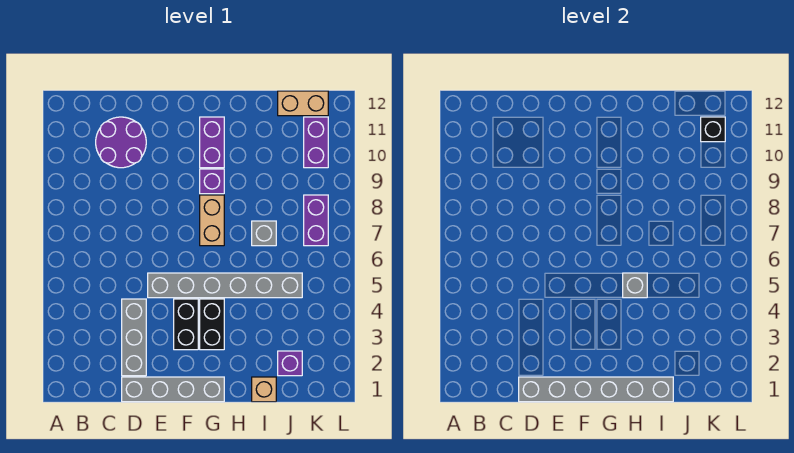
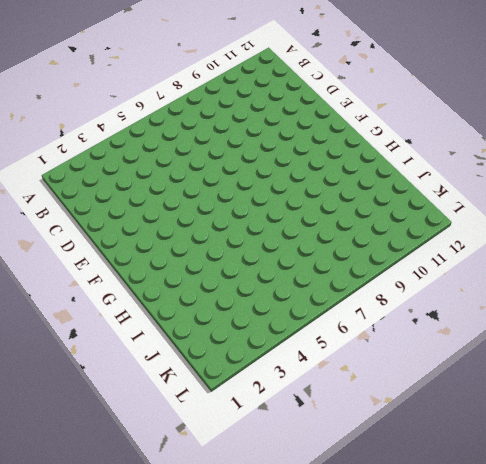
none -> purple round brick C10:D11 level 1
none -> grey brick D1:G1 level 1
none -> grey brick D2:D4 level 1

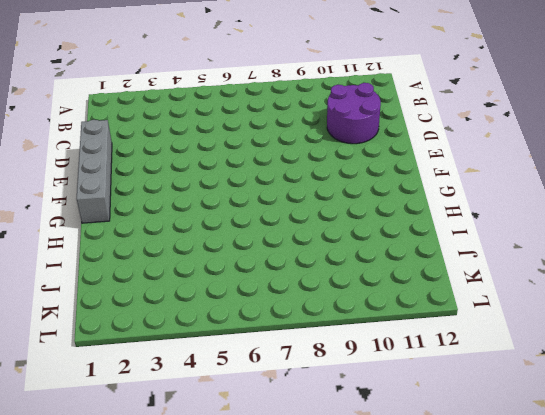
none -> grey brick D2:D4 level 1
none -> grey brick E5:J5 level 1
none -> black brick F3:F4 level 1

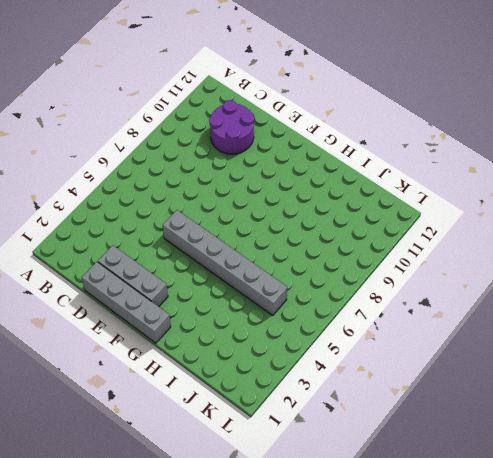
grey brick D2:F2 level 1 -> grey brick D2:D4 level 1
none -> black brick F3:F4 level 1
none -> black brick G3:G4 level 1
none -> tan brick G7:G8 level 1

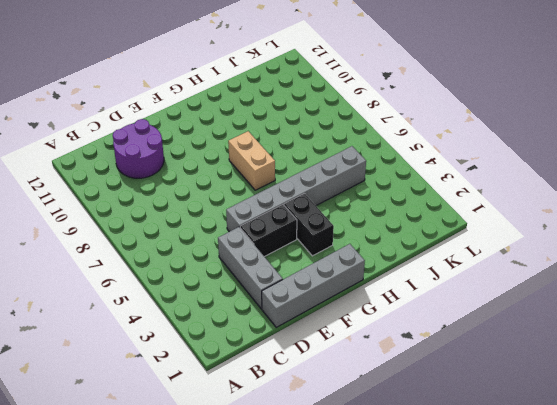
black brick E4:F4 level 1 -> black brick F3:F4 level 1
none -> purple brick G9 level 1
none -> purple brick G10:G11 level 1
none -> tan brick I1 level 1

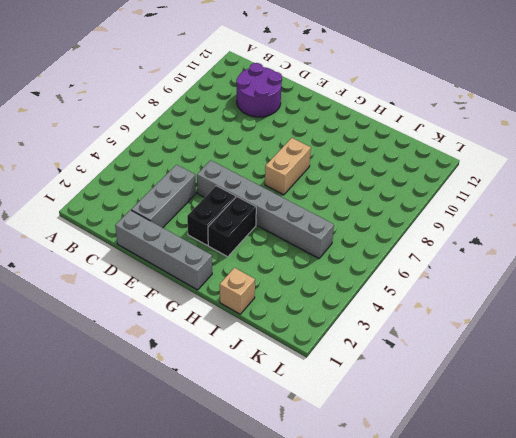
none -> purple brick G9 level 1
none -> purple brick G10:G11 level 1
none -> grey brick I7 level 1

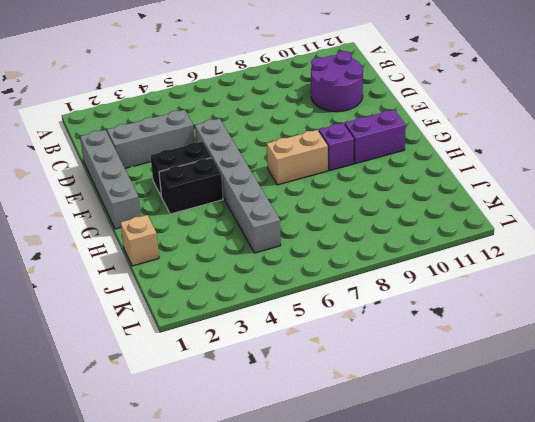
none -> grey brick I7 level 1
none -> purple brick J2 level 1
none -> tan brick J12:K12 level 1

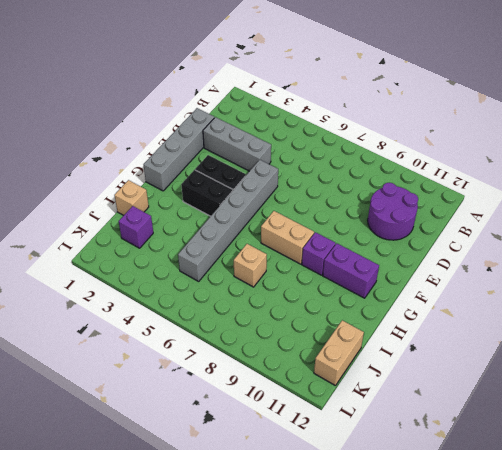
tan brick I7 level 1 -> grey brick I7 level 1
none -> purple brick K7:K8 level 1
none -> purple brick K10:K11 level 1
none -> grey brick D1:I1 level 2

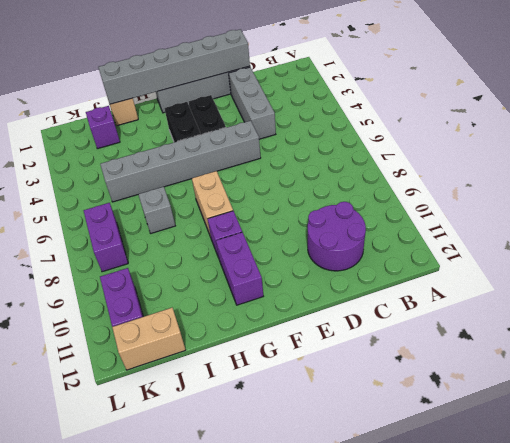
none -> grey brick H5 level 2
none -> black brick K11 level 2

